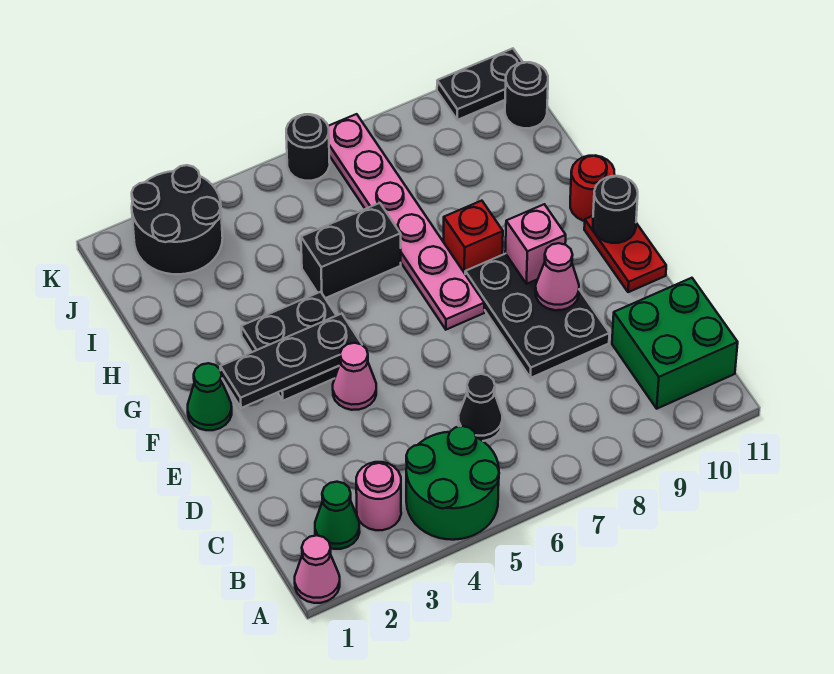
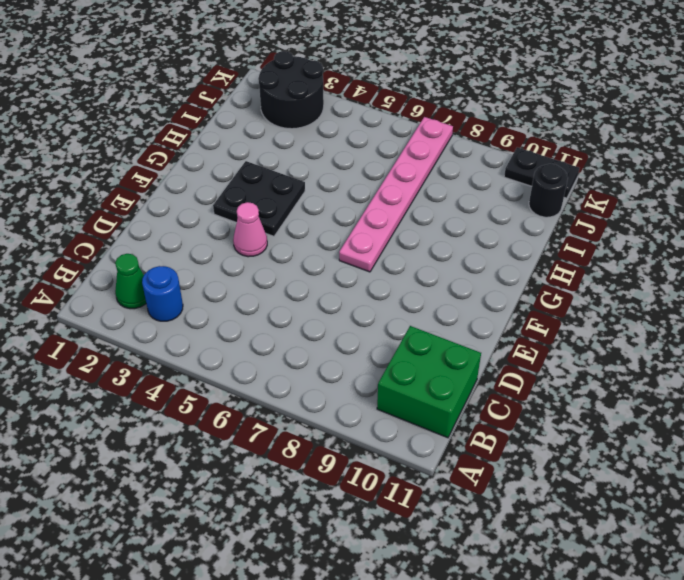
blue round brick B3 level 1 -> pink round brick B3 level 1
none -> pink cone A1 level 1
none -> green round brick A4:B5 level 1
none -> black cone C6 level 1

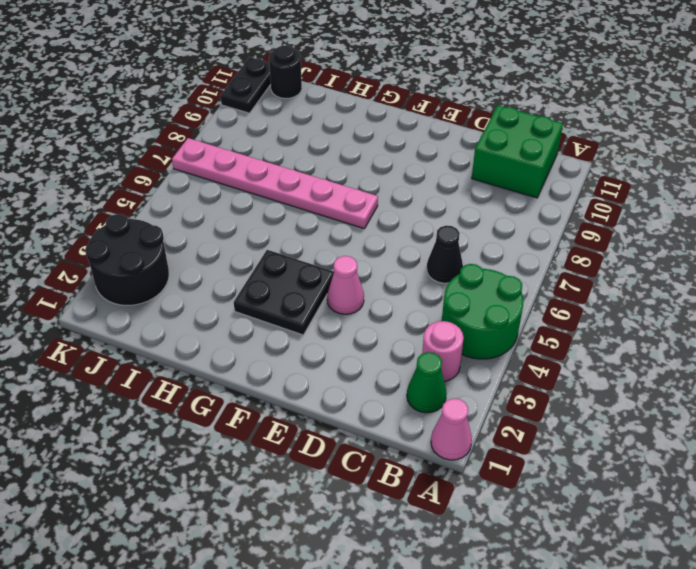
none -> black plate D8:F9 level 1
none -> red plate E11:F11 level 1
none -> green cone F1 level 1

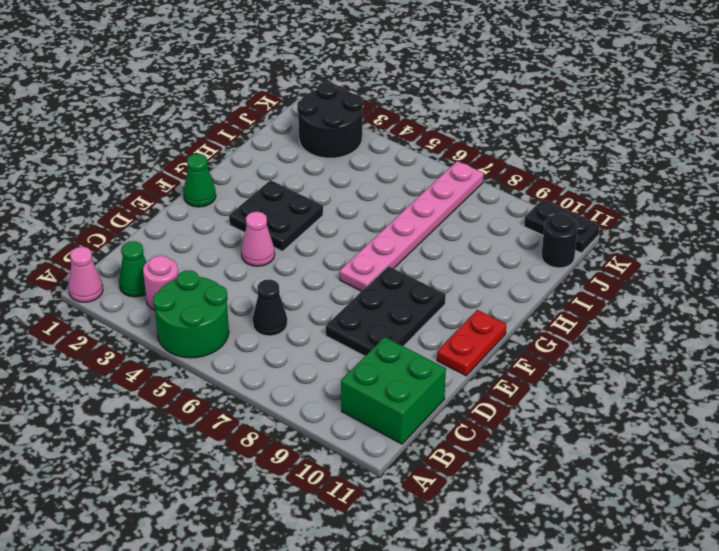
none -> red brick G8 level 1
none -> red round brick G11 level 1
none -> black brick H5:H6 level 1

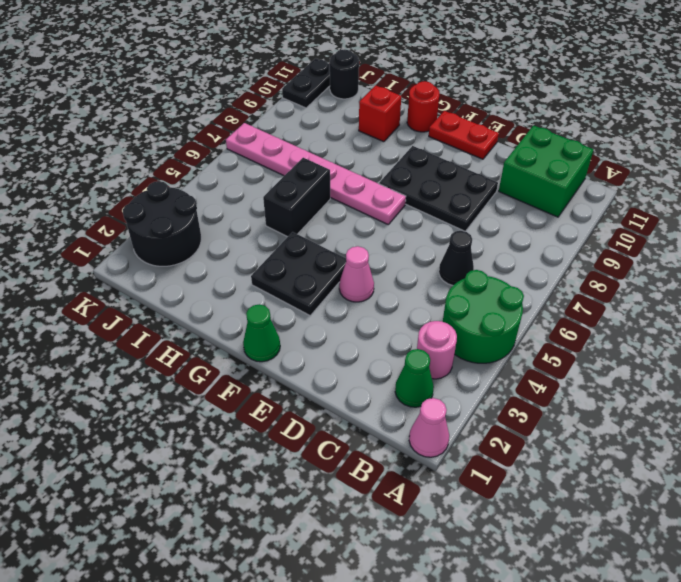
red brick H10 level 1 -> red brick G8 level 1
none -> black round brick K6 level 1
none -> pink cone E9 level 2
none -> black plate F2:F4 level 2

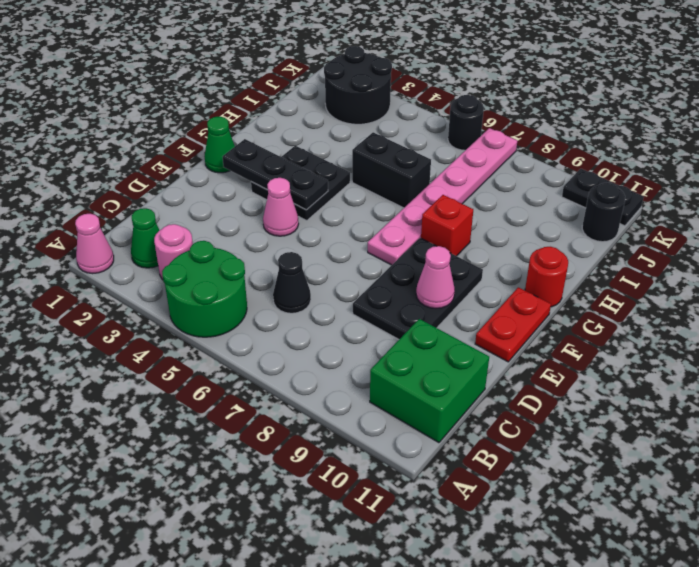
none -> pink brick F9 level 2
none -> black round brick F11 level 2

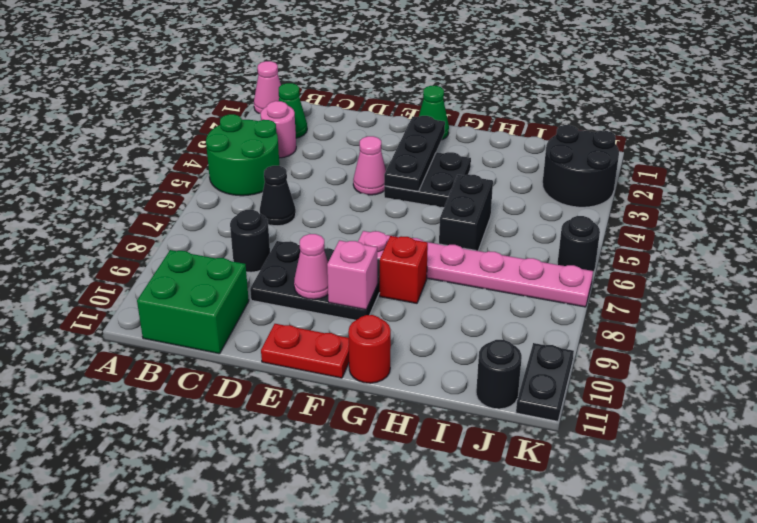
black round brick C8 level 1 -> black round brick F11 level 2

